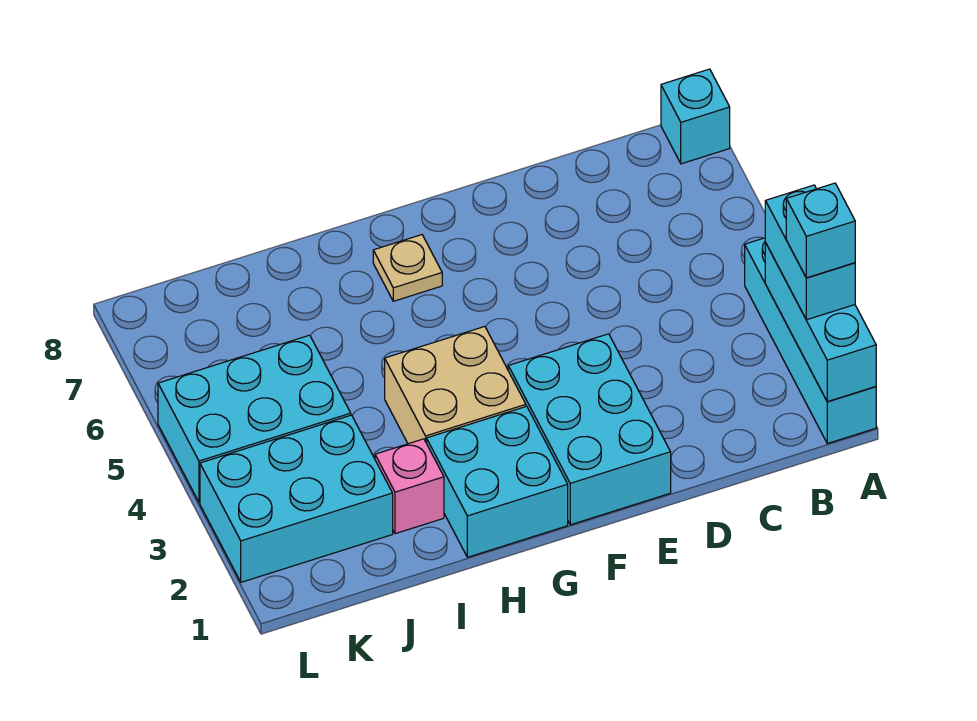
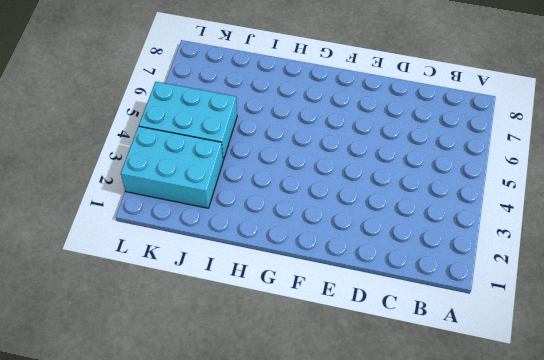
none -> cyan brick A1:A4 level 1
none -> cyan brick A8 level 1
none -> cyan brick E1:F3 level 1

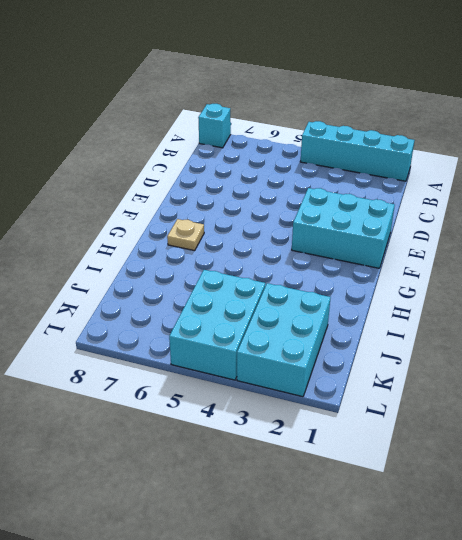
none -> cyan brick G1:H2 level 1
none -> tan brick G3:H4 level 1
none -> pink brick I2 level 1

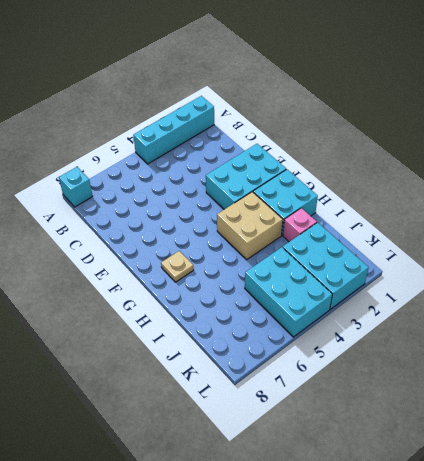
none -> cyan brick A1:A3 level 2
none -> cyan brick A2:A3 level 3
none -> cyan brick A2 level 4

